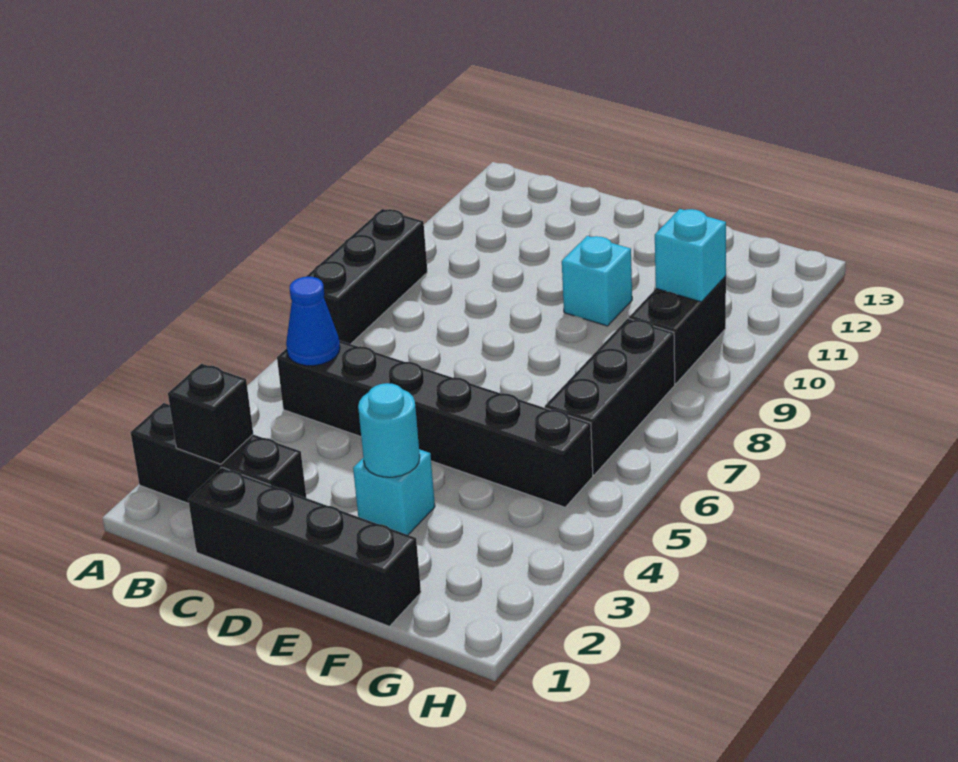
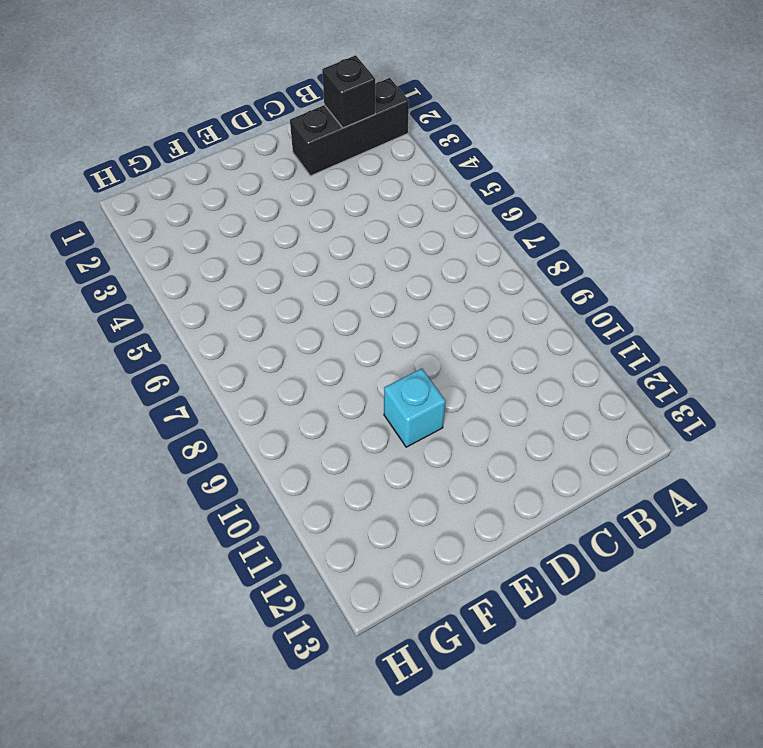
none -> black brick A7:A9 level 1
none -> black brick B5:G5 level 1
none -> black brick C1:F1 level 1

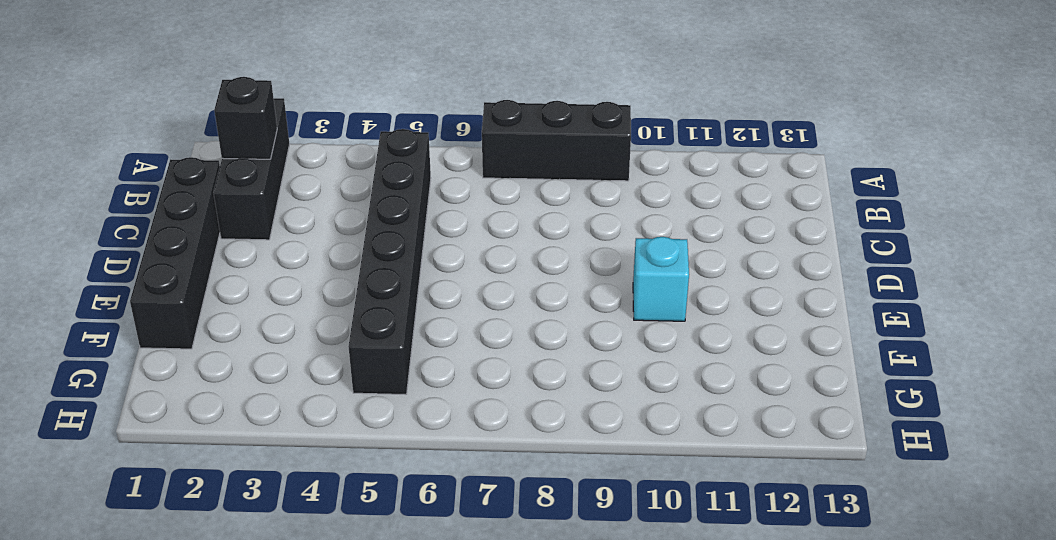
none -> cyan brick E3 level 1
none -> black brick G6:G8 level 1
none -> black brick G9:G10 level 1

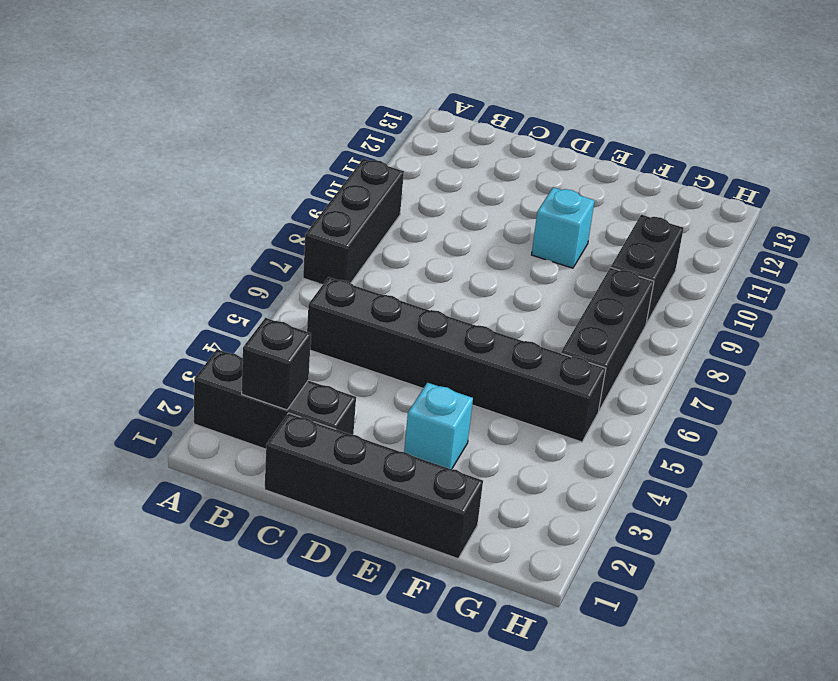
none -> blue cone B5 level 2
none -> cyan round brick E3 level 2
none -> cyan brick G10 level 2

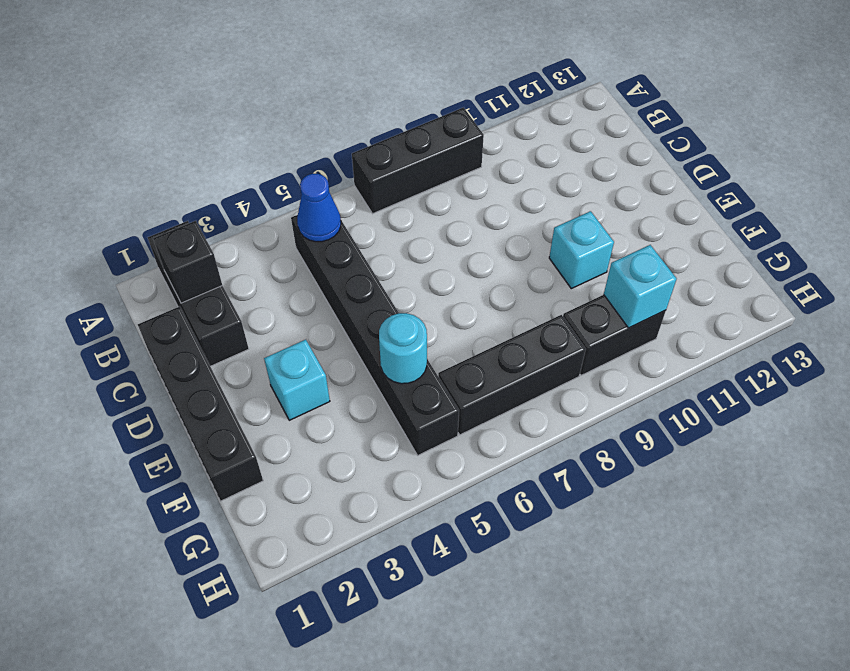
cyan round brick F5 level 2 -> cyan round brick E3 level 2

